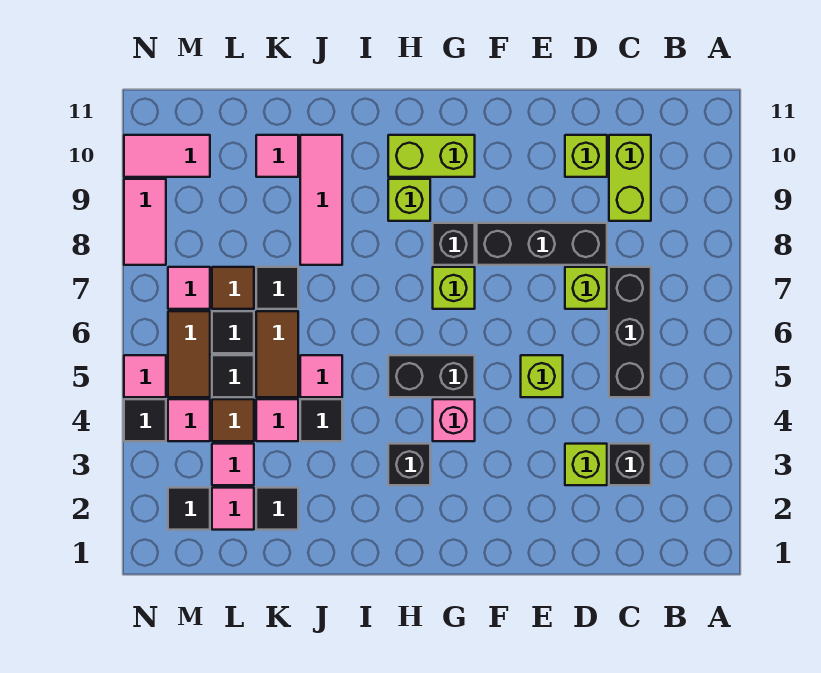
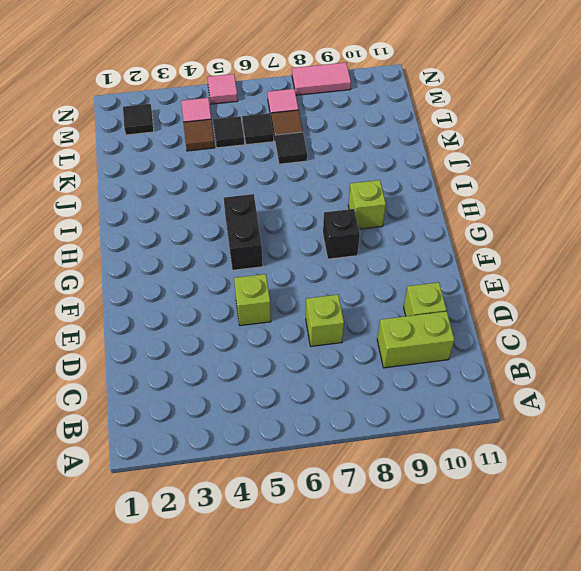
none -> black brick C3 level 1
none -> black brick C5:C7 level 1
none -> lime brick D3 level 1
none -> black brick D8:F8 level 1

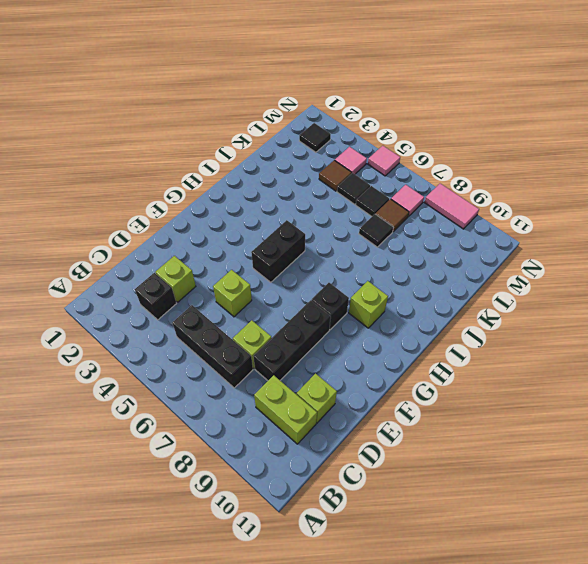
none -> pink brick G4 level 1
none -> lime brick G7 level 1
none -> lime brick G10:H10 level 1
none -> black brick H3 level 1

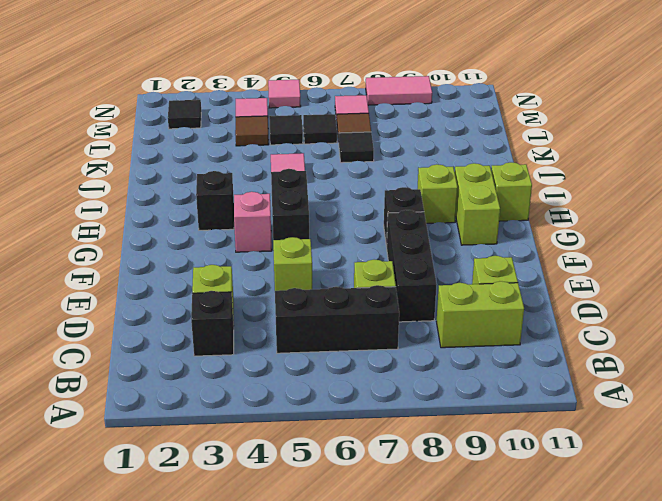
lime brick H11 level 1 -> lime brick G7 level 1
none -> black tile J4 level 1
none -> pink tile J8:J10 level 1
none -> black tile K2 level 1
none -> pink tile K4 level 1

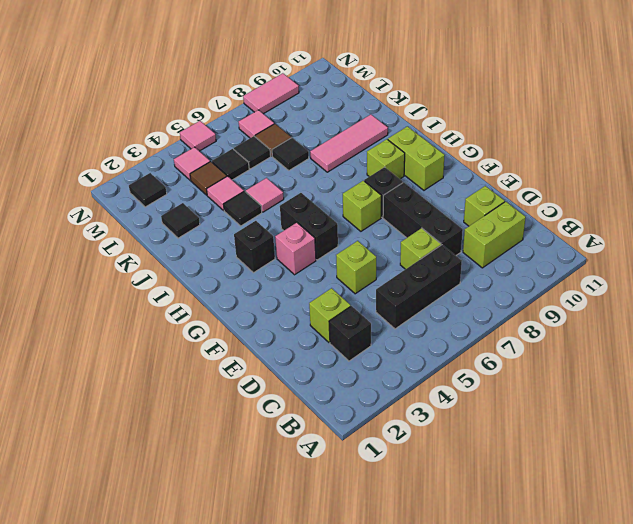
none -> brown tile K5:K6 level 1
none -> pink tile K10 level 1
none -> pink tile L2 level 1
none -> pink tile L3 level 1

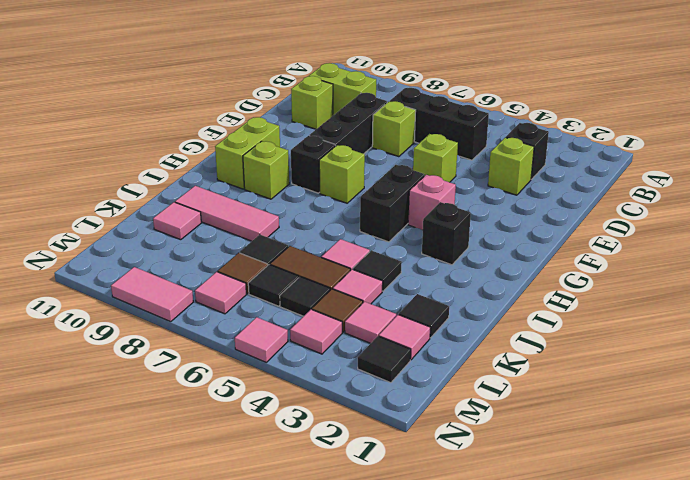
none -> brown tile M5:M6 level 1
none -> pink tile M10:N10 level 1
none -> black tile N4 level 1

